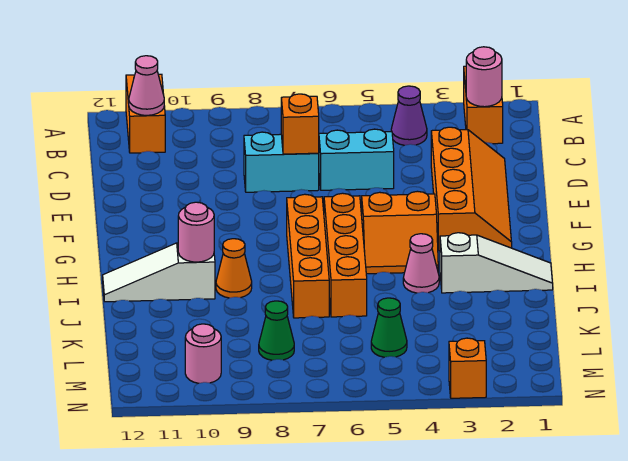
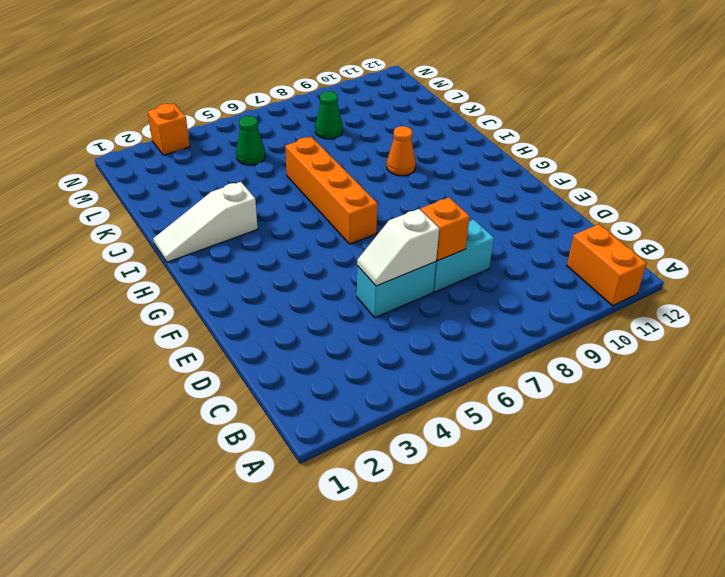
white slope D5:D6 level 2 top 6 -> none
none -> orange brick A2:B2 level 1
none -> purple cone B4 level 1
none -> orange slope D2:G3 level 1 top 3

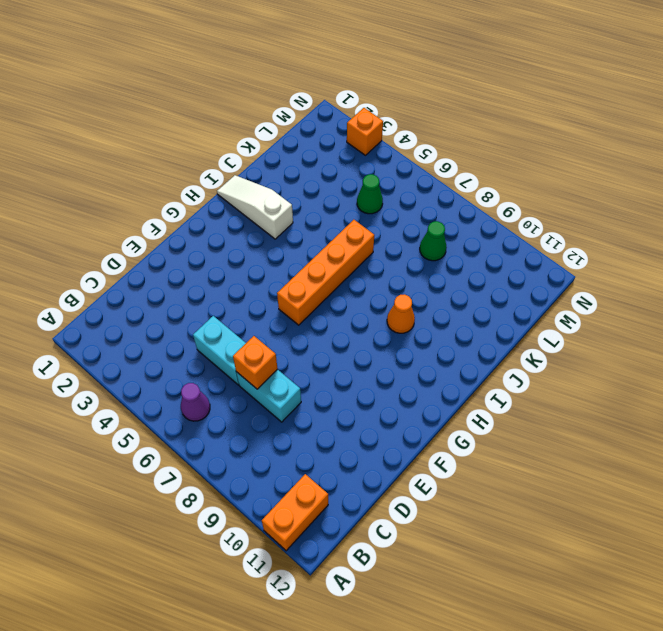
purple cone B6 level 1 -> purple cone B4 level 1
none -> orange brick A2:B2 level 1
none -> orange slope D2:G3 level 1 top 3
none -> orange slope G4:H5 level 1 top G

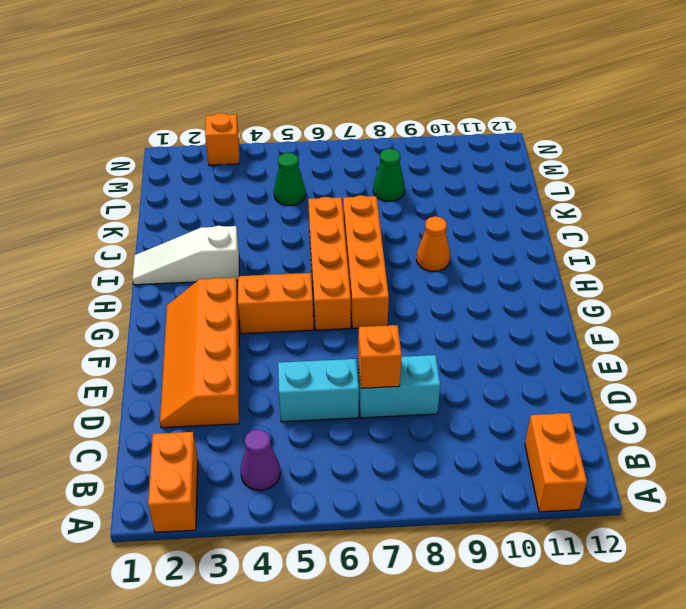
none -> pink cone I4 level 1
none -> white slope I10:I12 level 1 top 10
none -> pink round brick M10 level 1

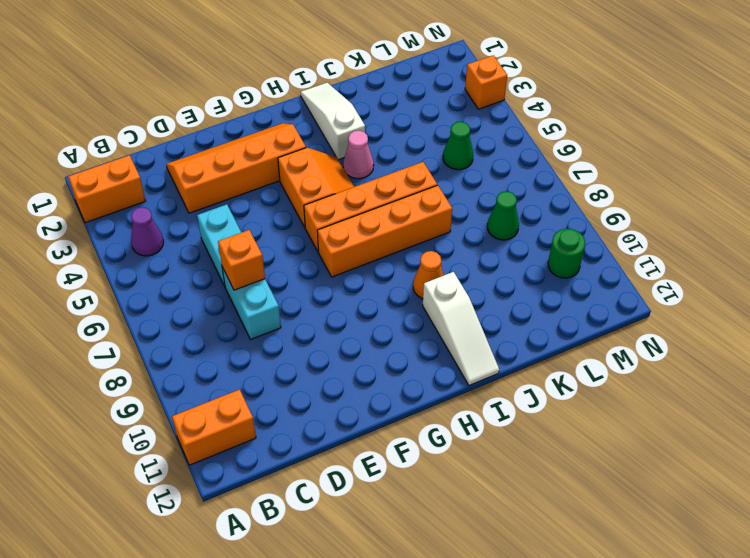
green round brick M10 level 1 -> pink round brick M10 level 1
none -> pink round brick B2 level 2
none -> pink cone B11 level 2
none -> pink round brick I10 level 2

